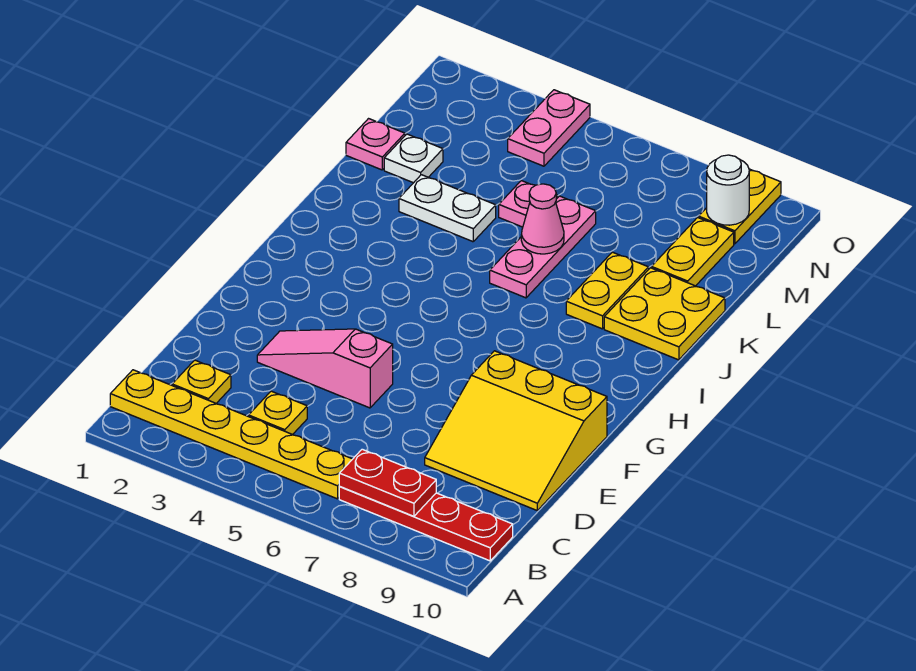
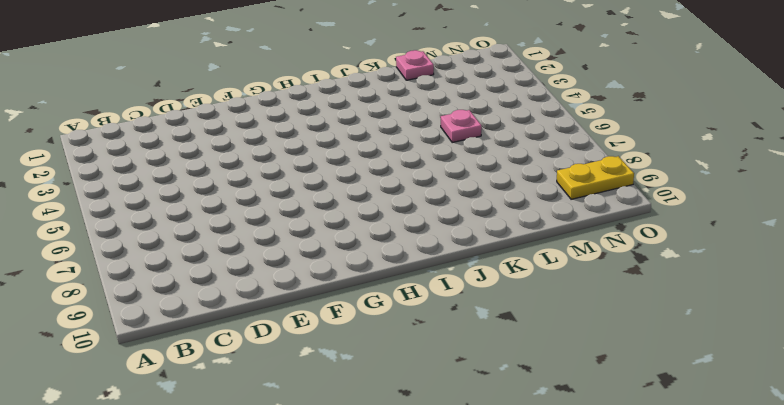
none -> yellow plate B1:B6 level 1
none -> red plate B7:B10 level 1
none -> yellow plate C2 level 1

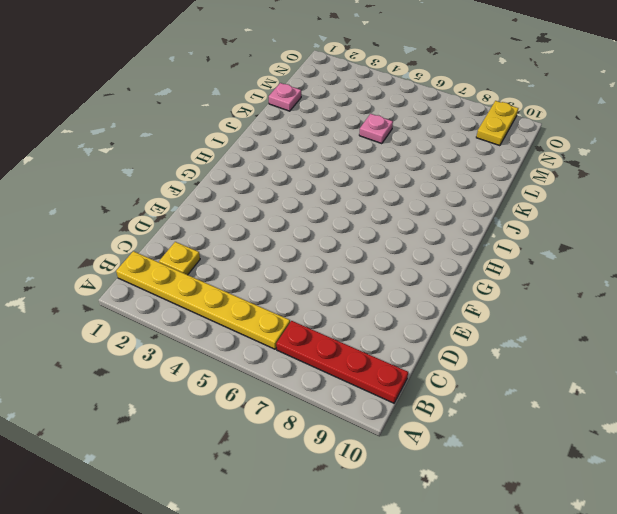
none -> yellow plate C4 level 1
none -> yellow slope D8:F10 level 1 top F
none -> pink slope E3:E5 level 1 top 5

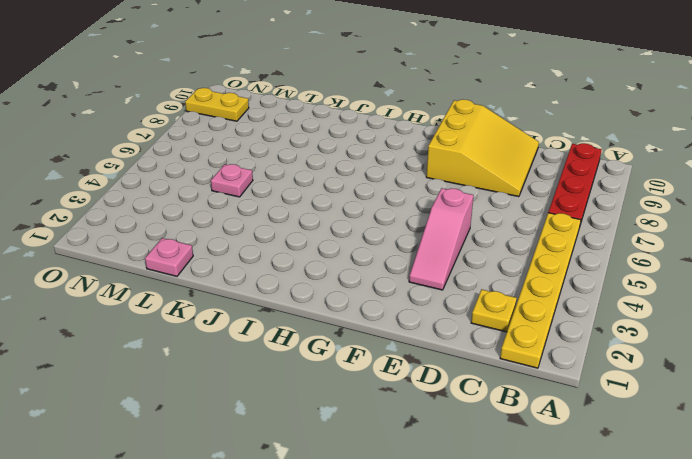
none -> yellow plate C4 level 1
none -> pink plate J6:L6 level 1
none -> yellow plate J8:K8 level 1

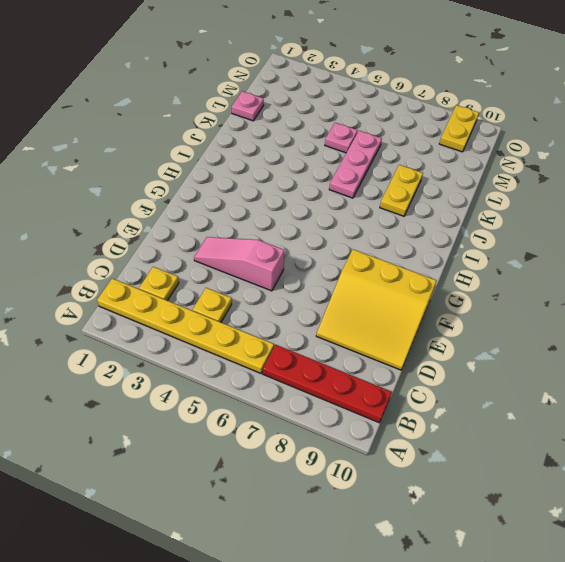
none -> yellow plate J9:K10 level 1
none -> white plate K3:K4 level 1
none -> white plate L2 level 1

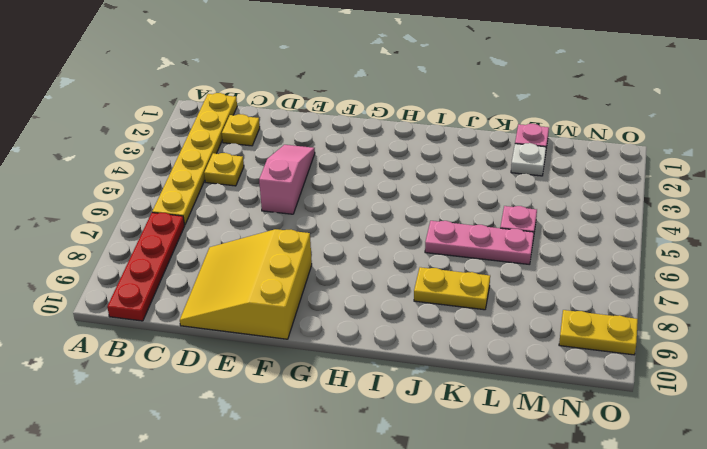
none -> yellow plate J9:K10 level 1
none -> white plate K3:K4 level 1
none -> yellow plate L9:M9 level 1

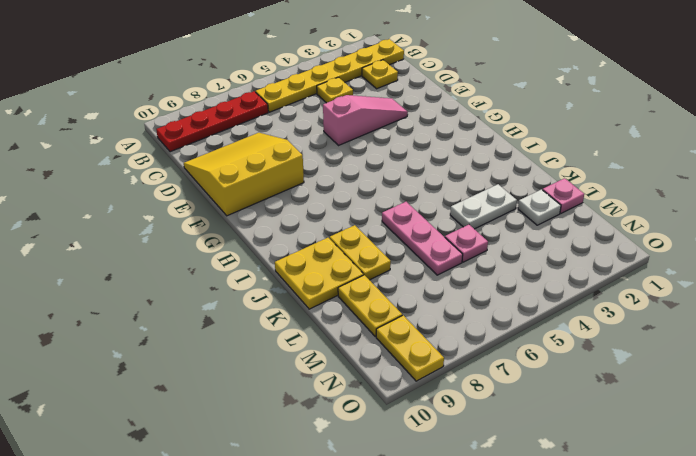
none -> pink plate N4:O4 level 1
none -> red plate B7:B8 level 2
none -> pink cone K6 level 2

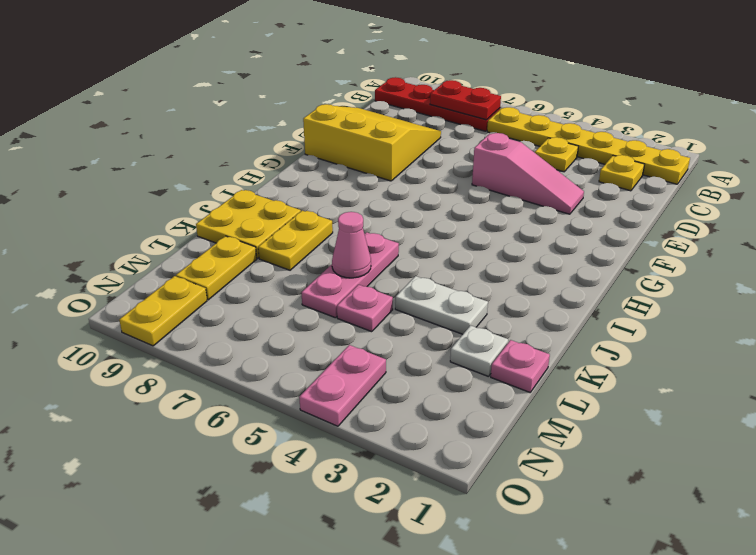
none -> white round brick N9 level 2

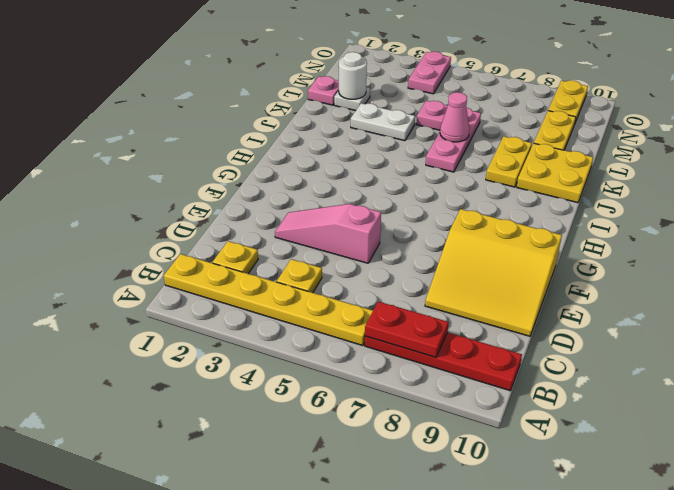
white round brick L2 level 2 -> white round brick N9 level 2

